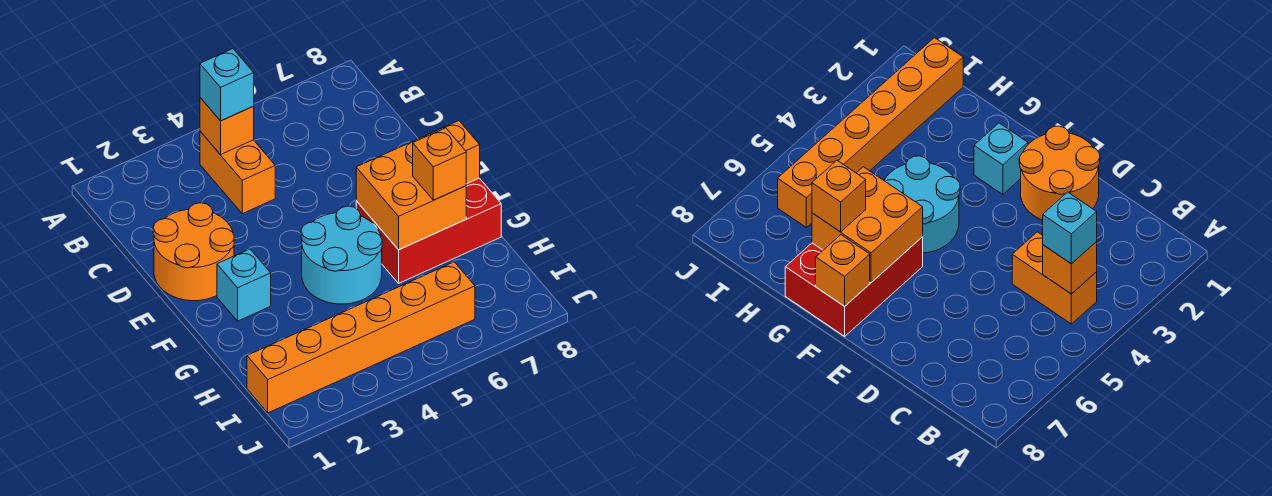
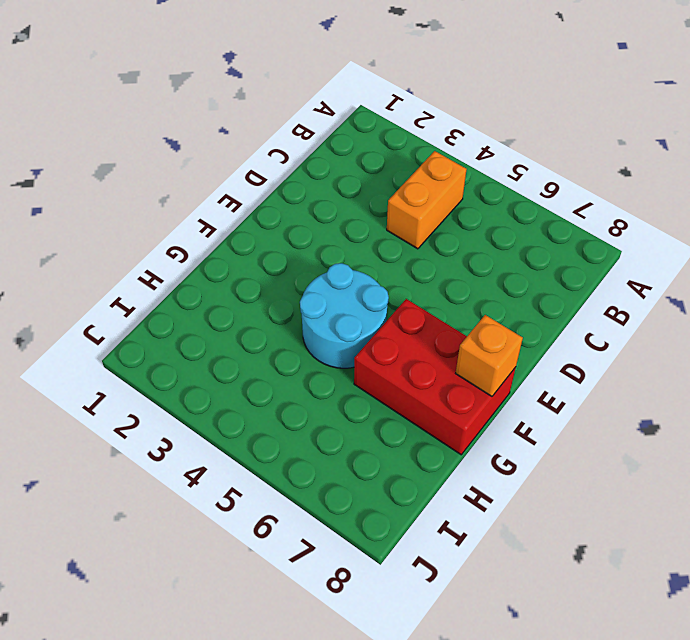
none -> orange round brick D1:E2 level 1
none -> cyan brick F2 level 1

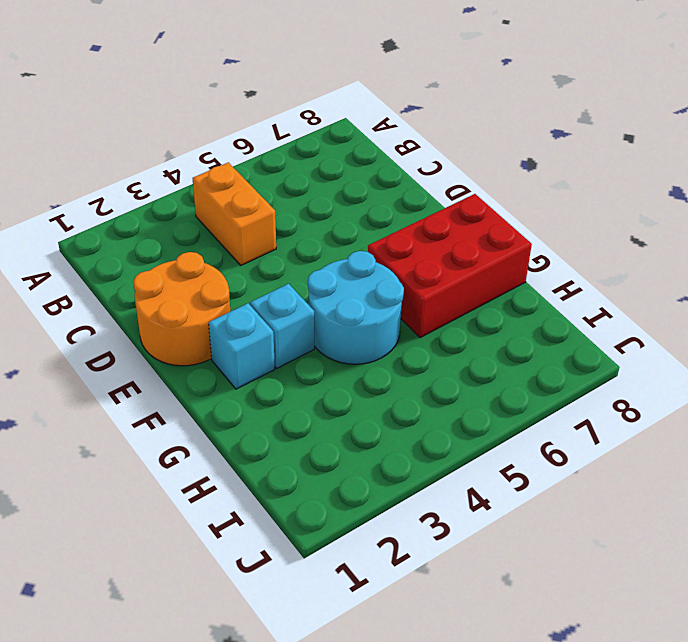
cyan brick F3 level 1 -> cyan brick B4 level 3
none -> orange brick I1:I6 level 1
none -> orange brick B4 level 2

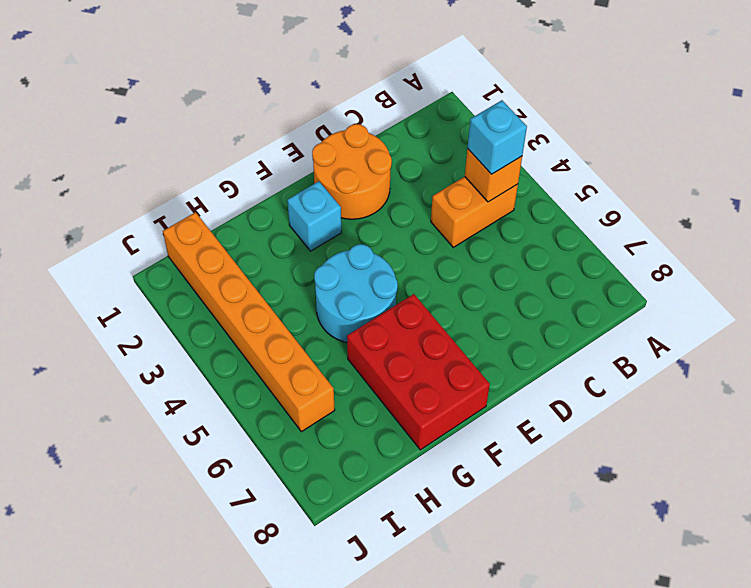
none -> orange brick F6:G7 level 2
none -> orange brick F8 level 2

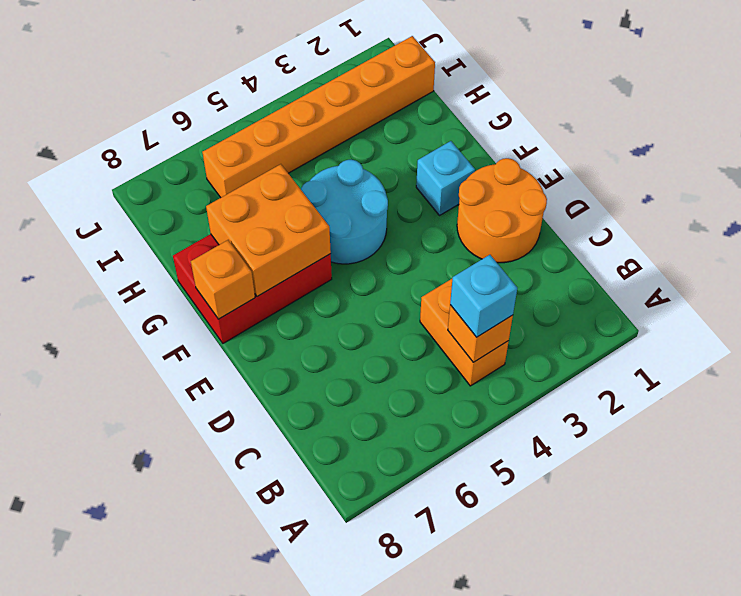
none -> orange brick G7 level 3

